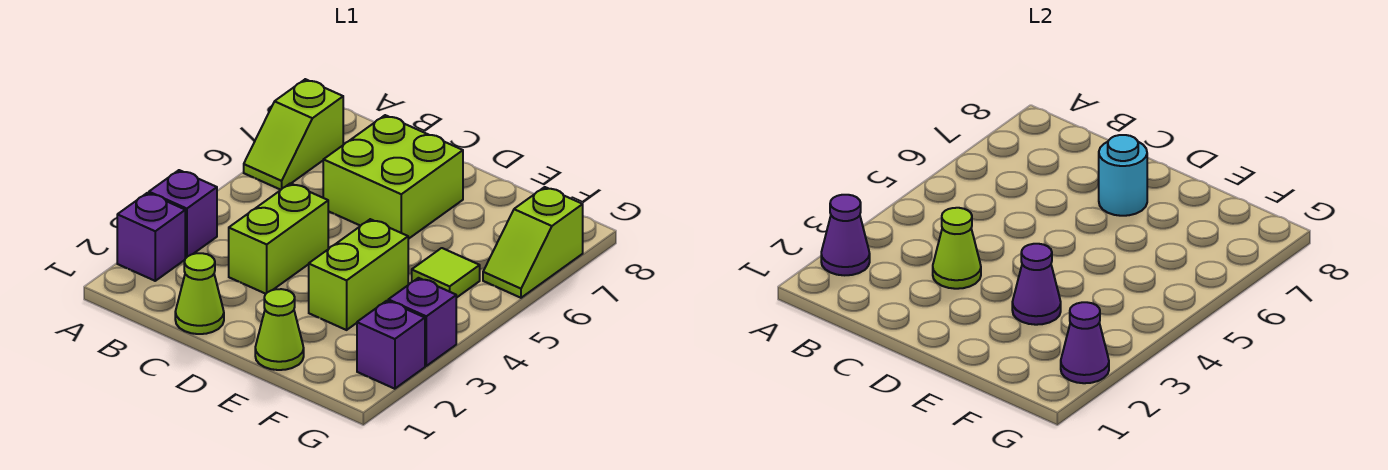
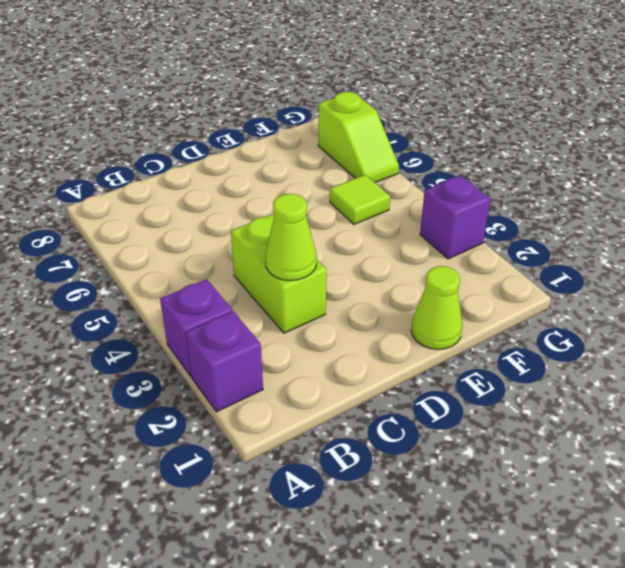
none -> lime slope A6:A7 level 1 top 7
none -> lime cone C1 level 1
none -> lime brick C6:D7 level 1

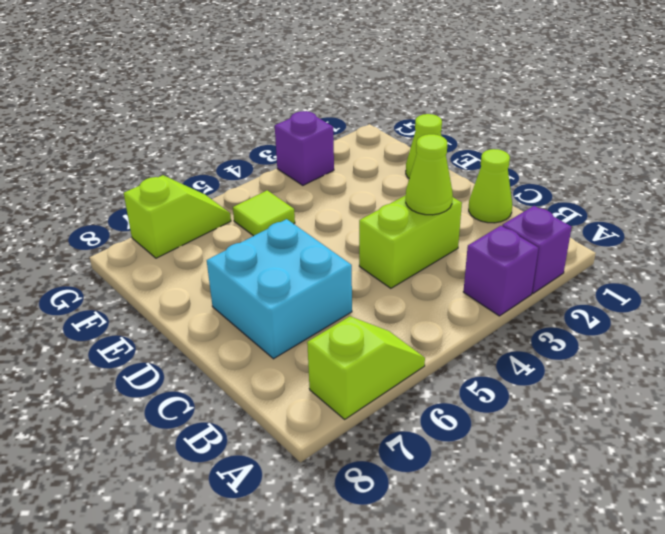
cyan brick C6:D7 level 1 -> lime brick C6:D7 level 1
none -> lime brick E3:E4 level 1
none -> purple brick G2 level 1
none -> purple cone A2 level 2

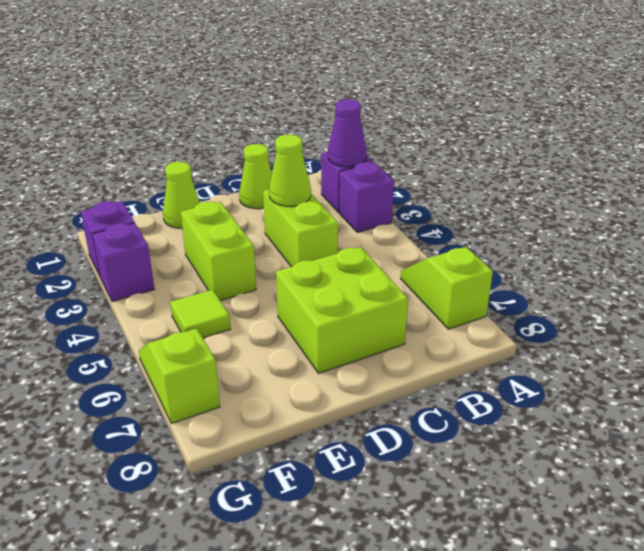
none -> cyan round brick D7 level 2
none -> purple cone E3 level 2
none -> purple cone G2 level 2

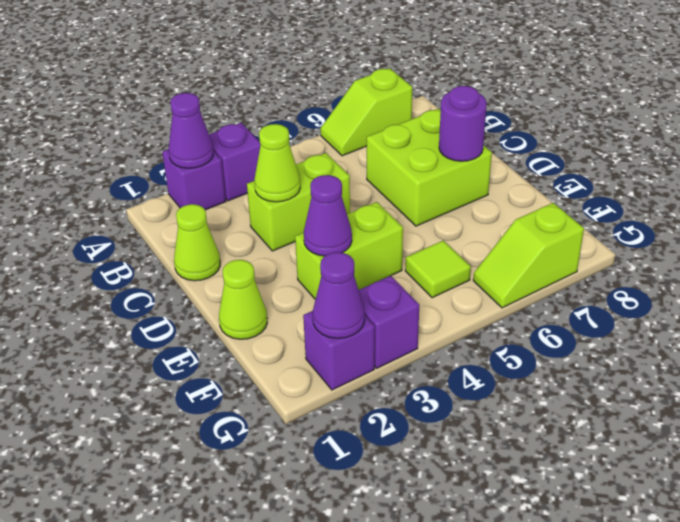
purple round brick D7 level 2 -> cyan round brick D7 level 2

